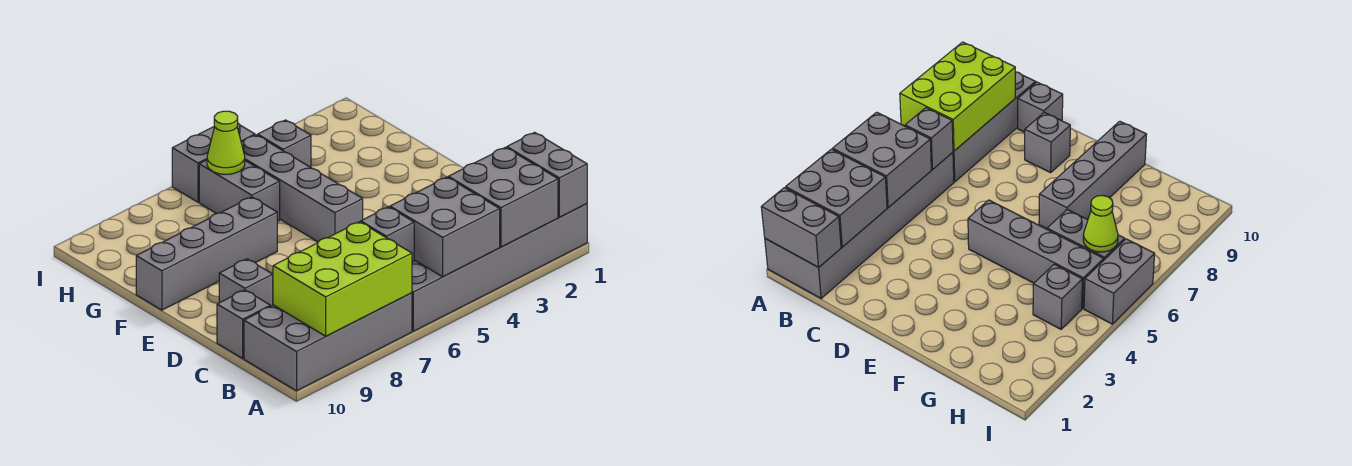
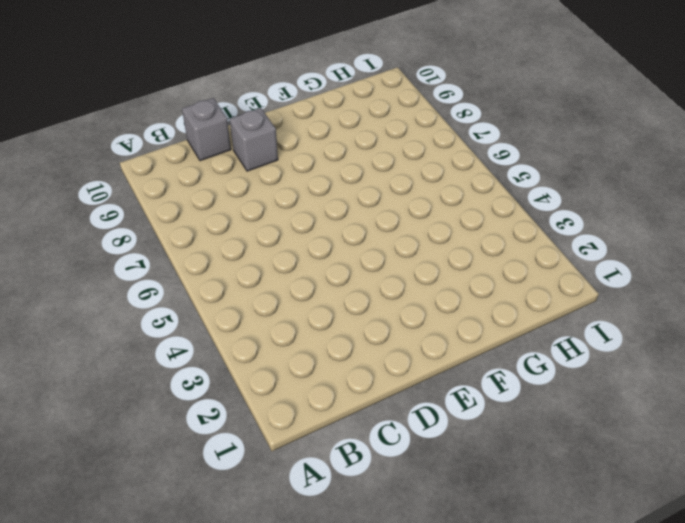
none -> grey brick A1:B6 level 1
none -> grey brick A7:B10 level 1
none -> grey brick E5:H5 level 1

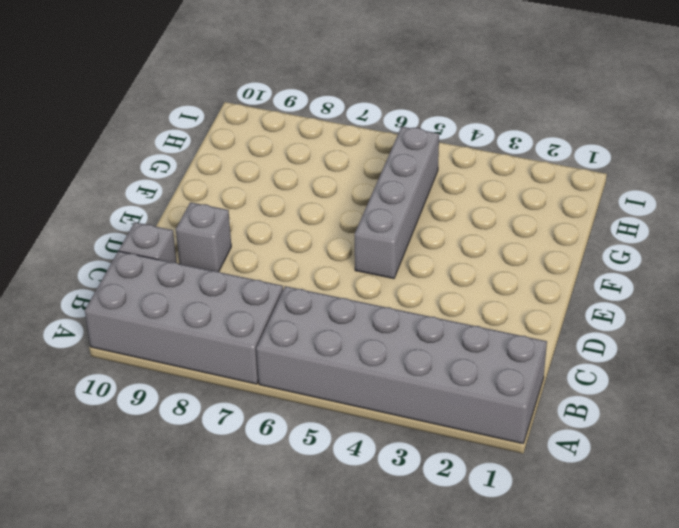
none -> grey brick F7:F10 level 1
none -> grey brick G6:H6 level 1
none -> grey brick H4 level 1

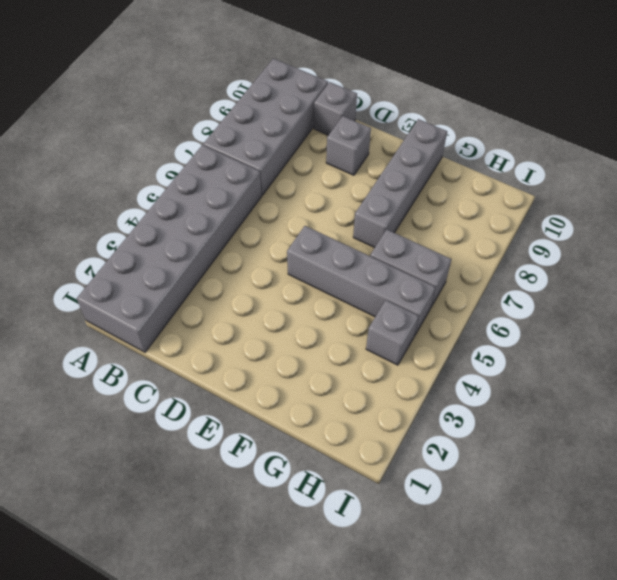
none -> grey brick I5:I6 level 1
none -> grey brick A1:B1 level 2
none -> grey brick A2:B3 level 2

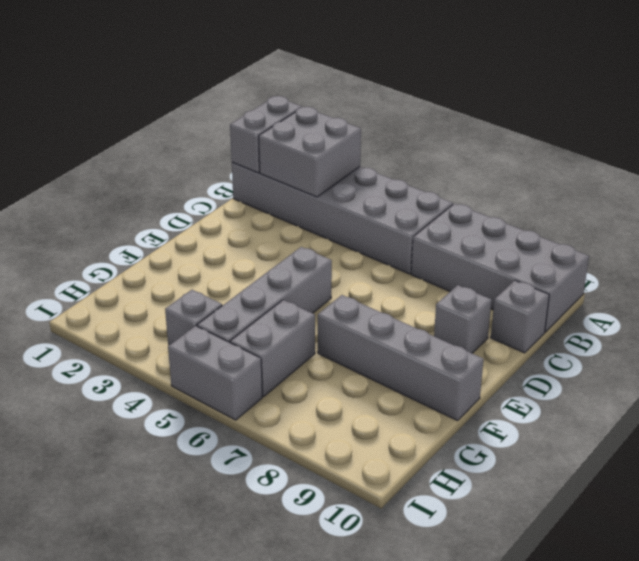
none -> grey brick A4:B5 level 2
none -> lime brick A7:B9 level 2
none -> grey brick B6 level 2

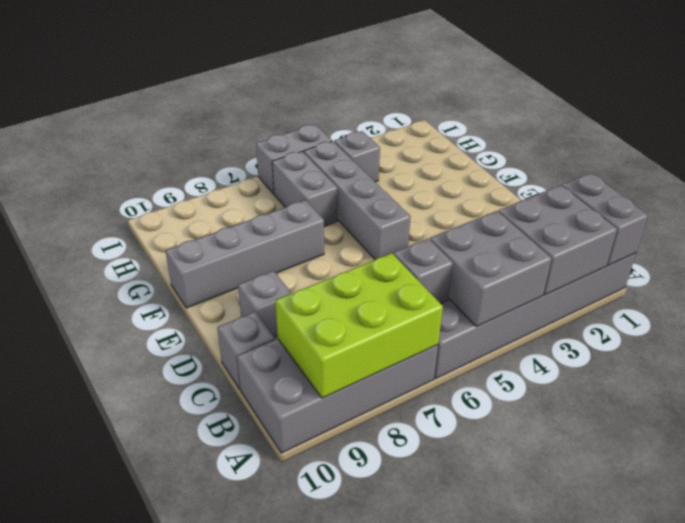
none -> lime cone H6 level 2

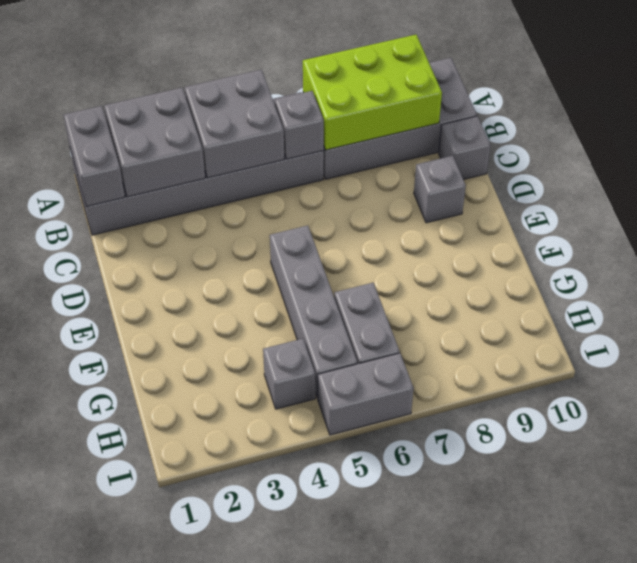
none -> grey brick F7:F10 level 1
none -> lime cone H6 level 2

